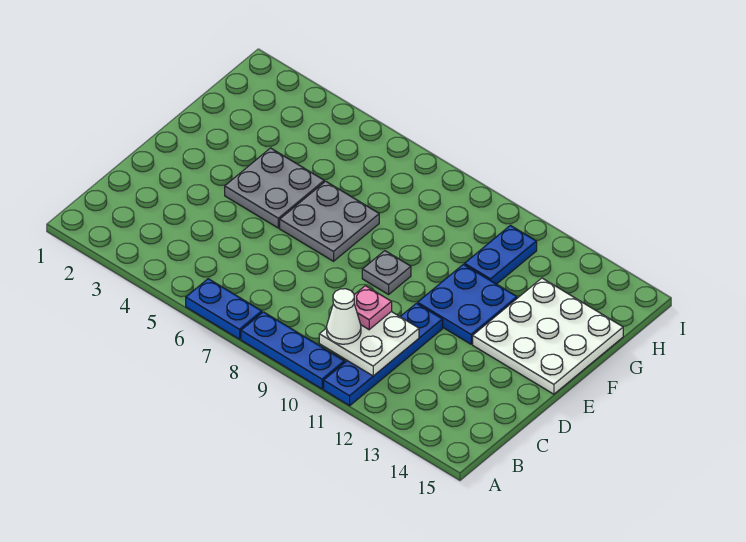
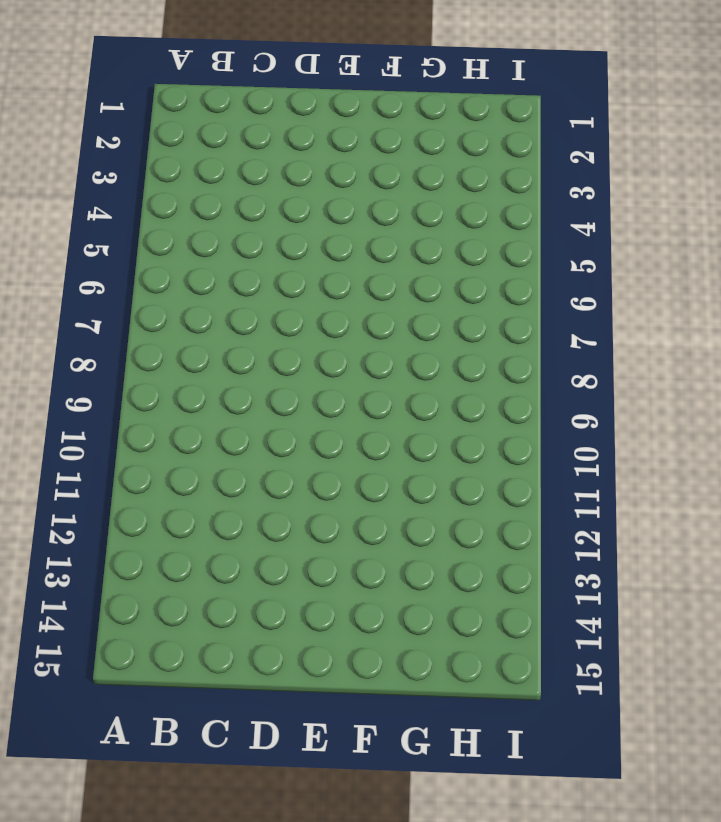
none -> blue plate A6:A7 level 1
none -> blue plate A8:A10 level 1
none -> blue plate A11:D11 level 1

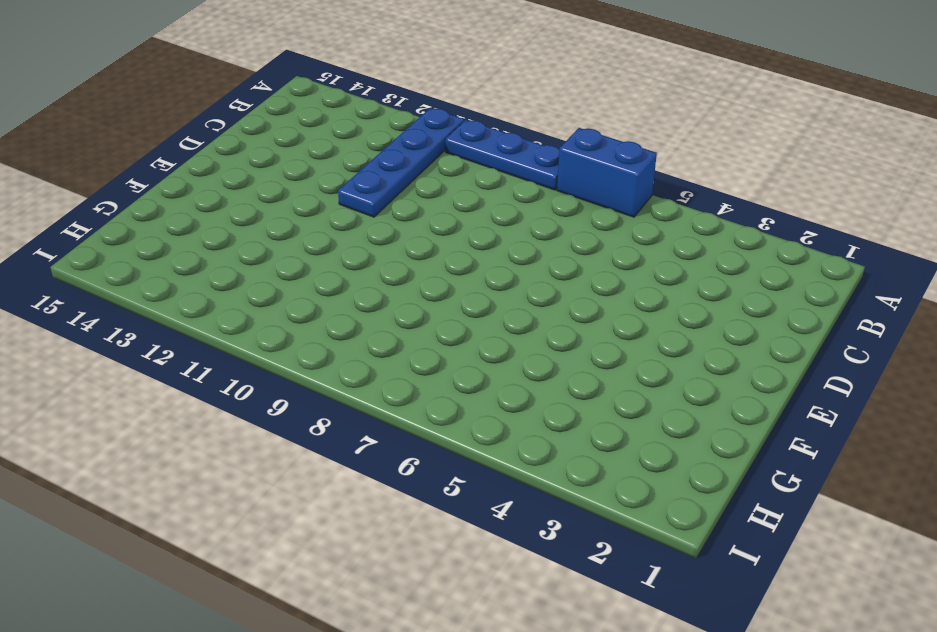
blue brick A6:A7 level 1 -> blue plate A6:A7 level 1
none -> grey plate E4:F5 level 1
none -> grey plate E6:F7 level 1
none -> grey plate E9 level 1

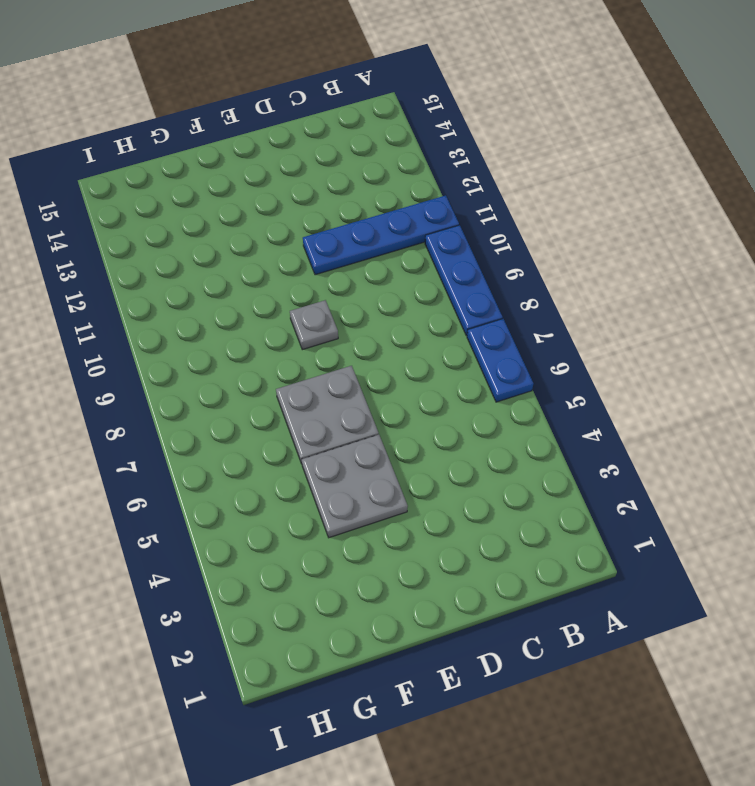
none -> blue plate E11:F12 level 1
none -> white plate E13:G15 level 1
none -> blue plate G11:H11 level 1

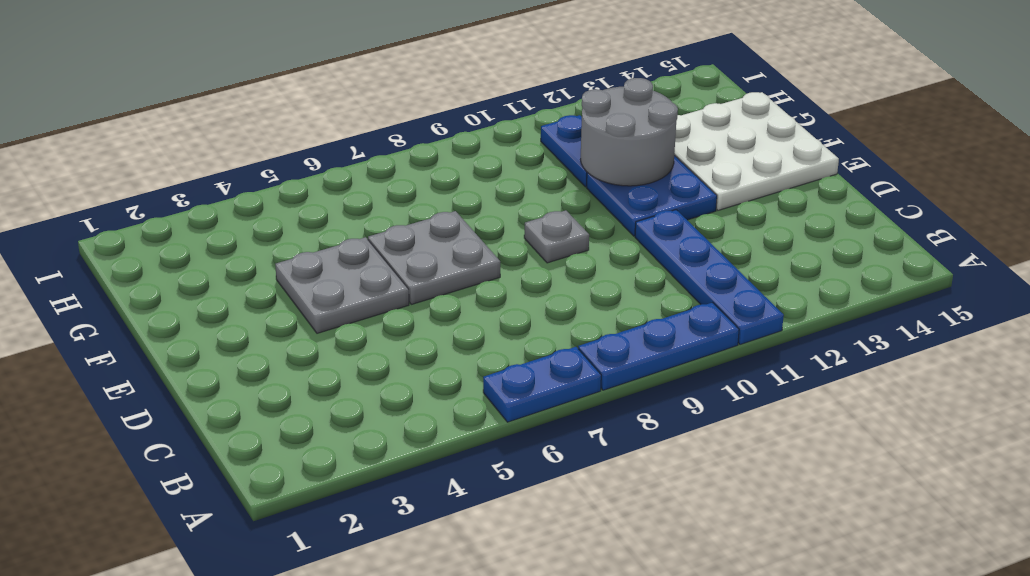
grey round brick F11:G12 level 2 -> none
none -> white plate B10:C11 level 2
none -> white cone B10 level 3
none -> pink plate C10 level 3

